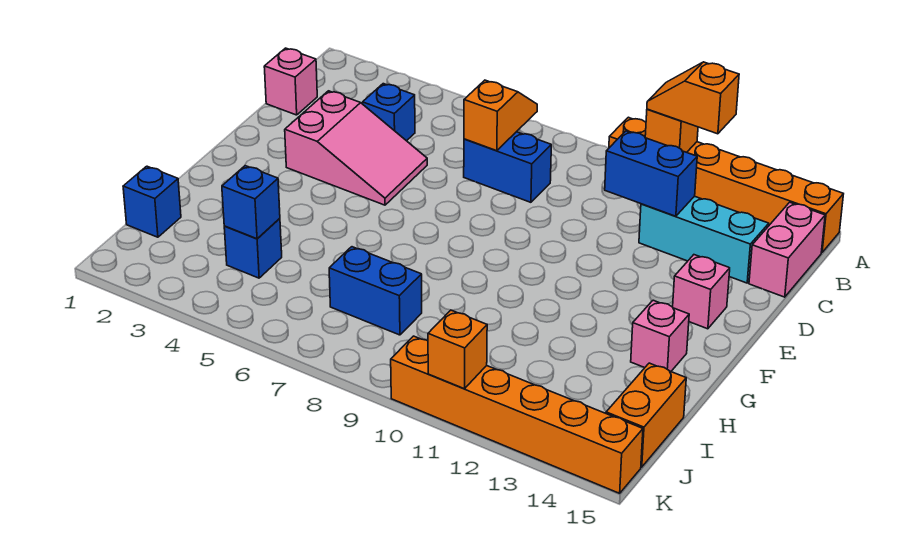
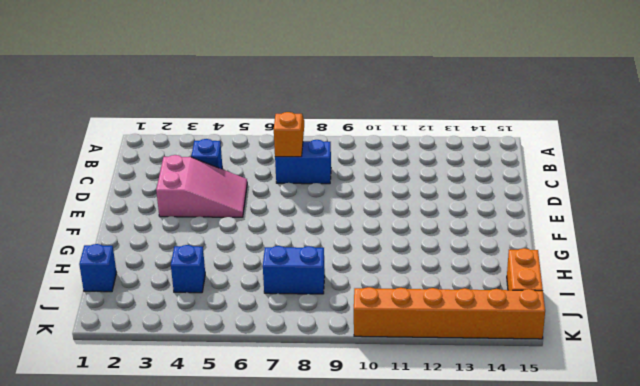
none -> orange brick A10:A15 level 1
none -> pink brick B15:C15 level 1
none -> pink brick C1 level 1

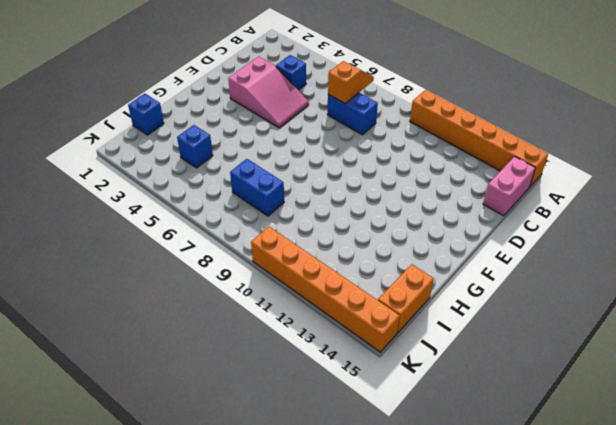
none -> pink brick C1 level 1
none -> cyan brick C12:C14 level 1
none -> pink brick E14 level 1

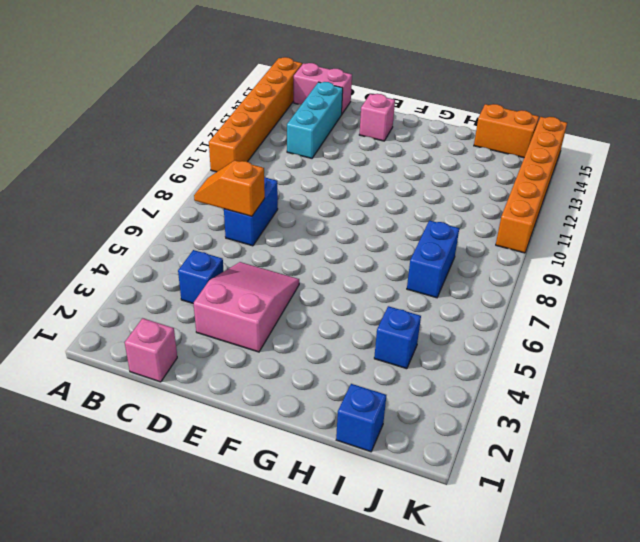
none -> pink brick G14 level 1
none -> orange brick A11 level 2
none -> blue brick C11:C12 level 2

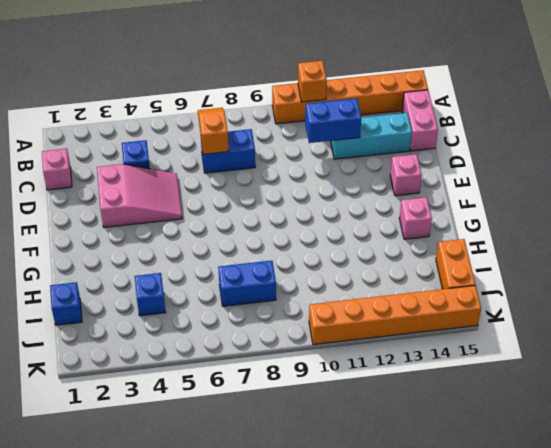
none -> blue brick I4 level 2
none -> orange brick K11 level 2
none -> orange slope A11:A12 level 3 top 12

